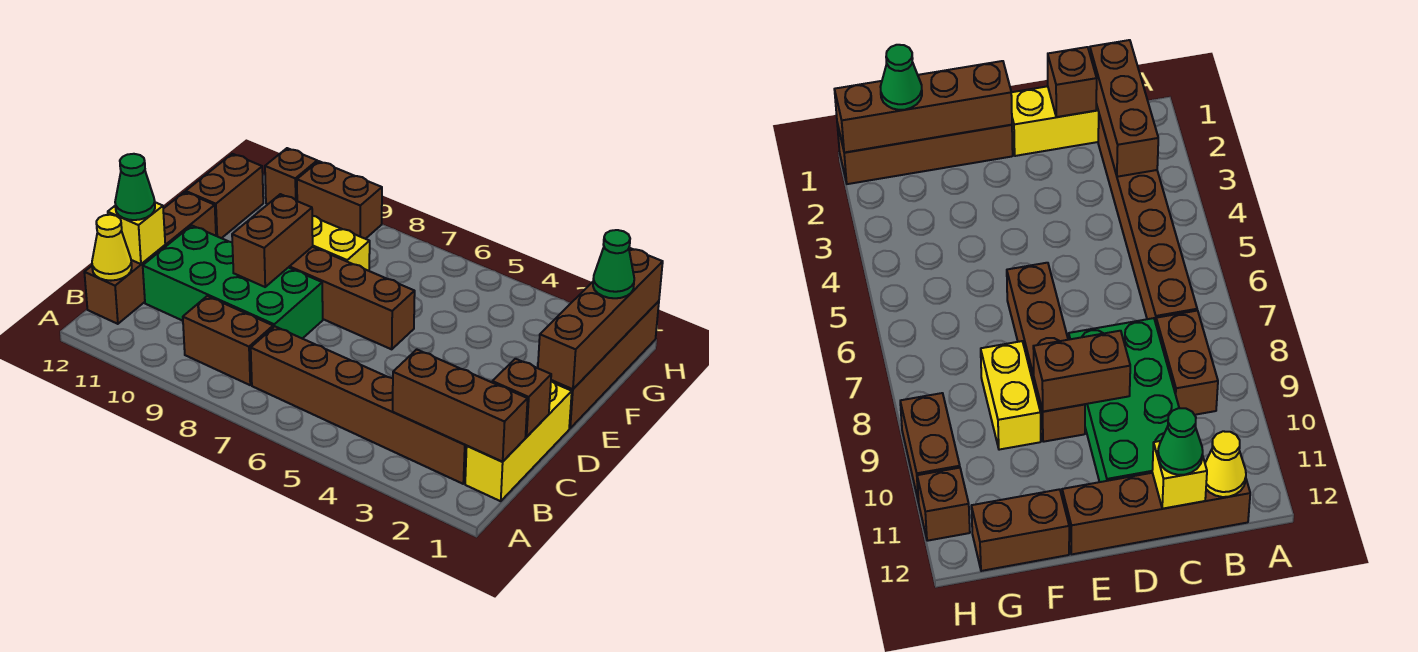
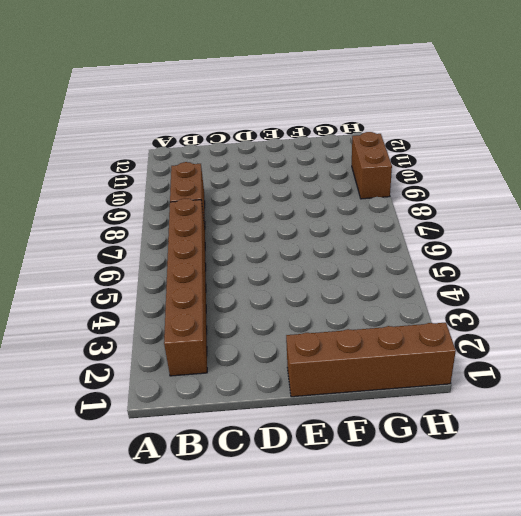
none -> yellow brick B1:D1 level 1
none -> brown brick B12:E12 level 1
none -> green brick C8:D11 level 1

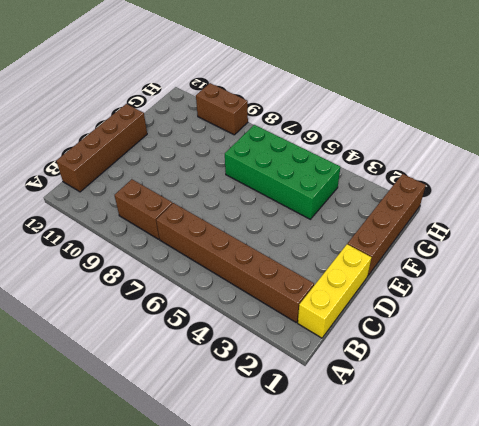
green brick F4:G7 level 1 -> green brick C8:D11 level 1
none -> brown brick E6:E9 level 1
none -> yellow brick F8:F9 level 1
none -> brown brick F12:G12 level 1

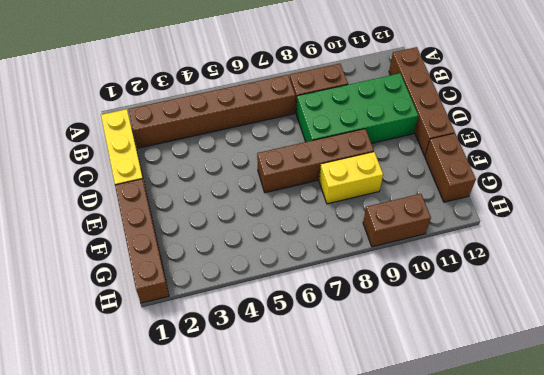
none -> brown brick H11 level 1
none -> brown brick B1:B3 level 2
none -> yellow cone B12 level 2

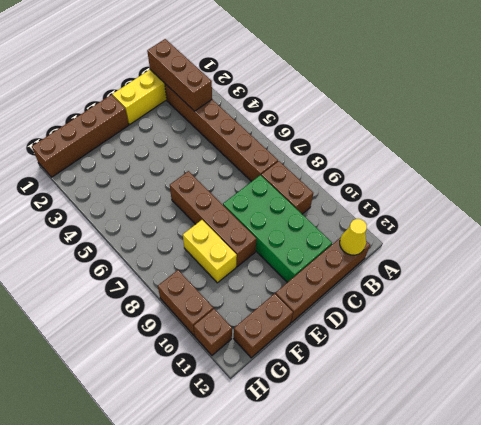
none -> brown brick C1 level 2
none -> yellow brick C12 level 2
none -> brown brick D9:E9 level 2

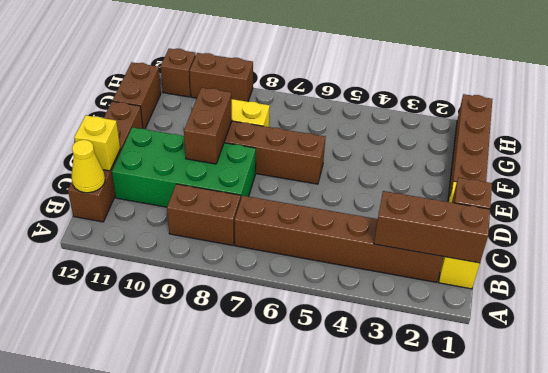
none -> brown brick E1:H1 level 2
none -> green cone C12 level 3
none -> green cone G1 level 3

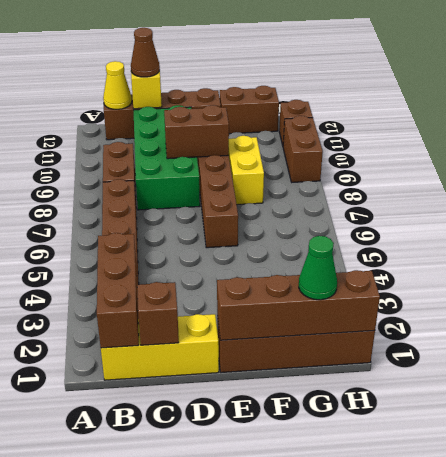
brown cone C12 level 3 -> green cone C12 level 3

